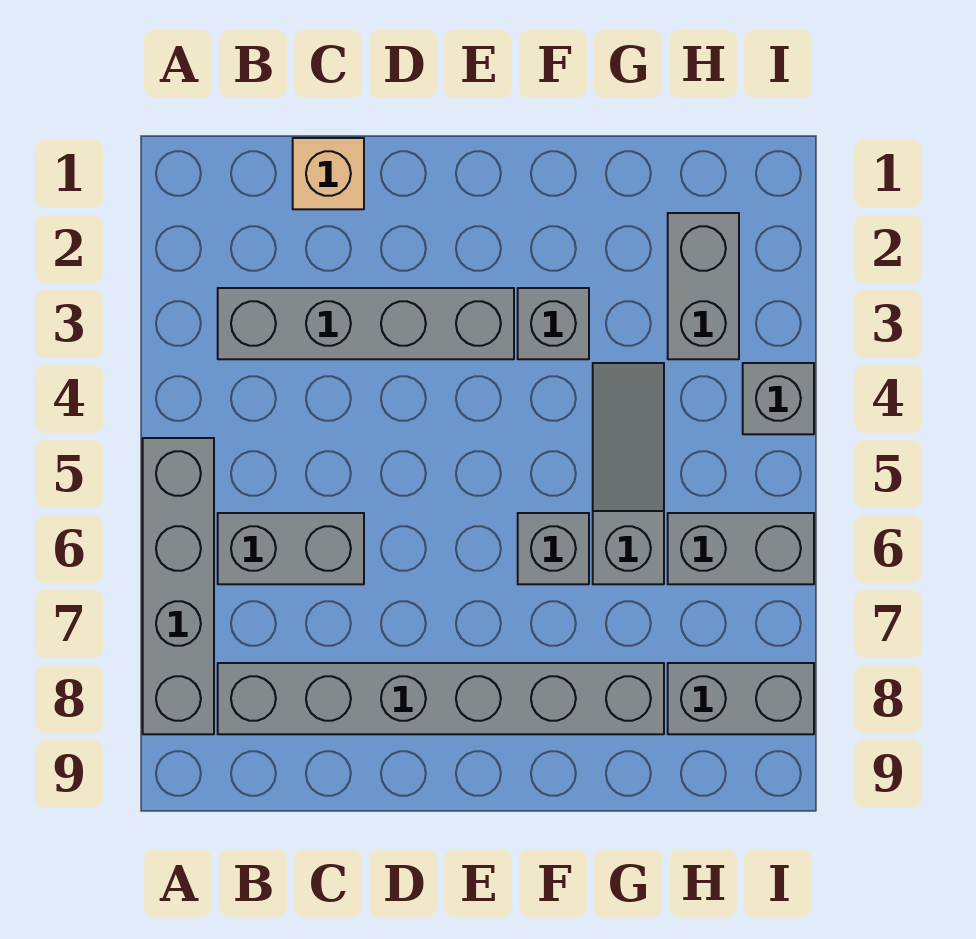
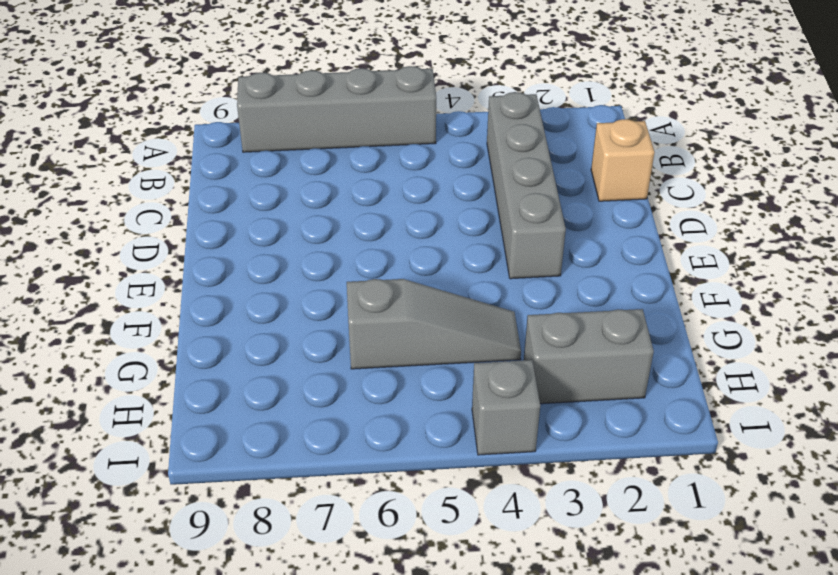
none -> grey brick B6:C6 level 1
none -> grey brick B8:G8 level 1
none -> grey brick F3 level 1

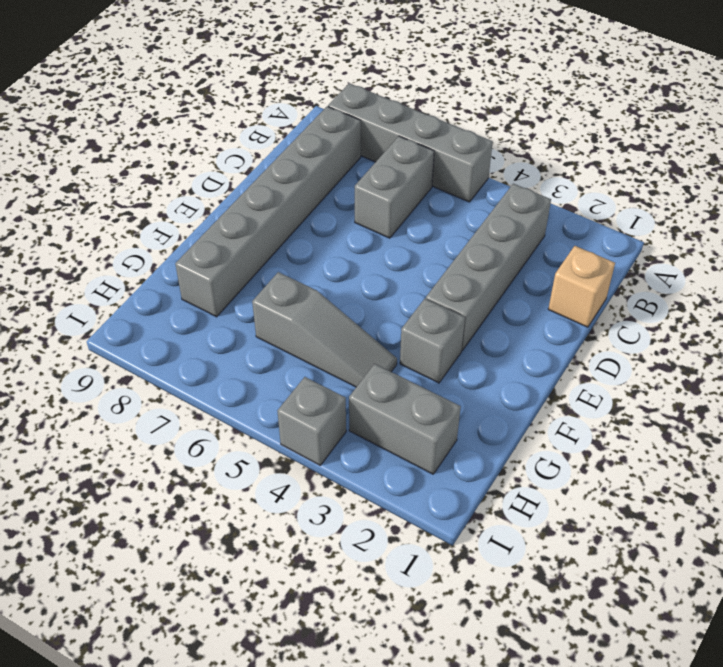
none -> grey brick F6 level 1
none -> grey brick H6:I6 level 1
none -> grey brick H8:I8 level 1

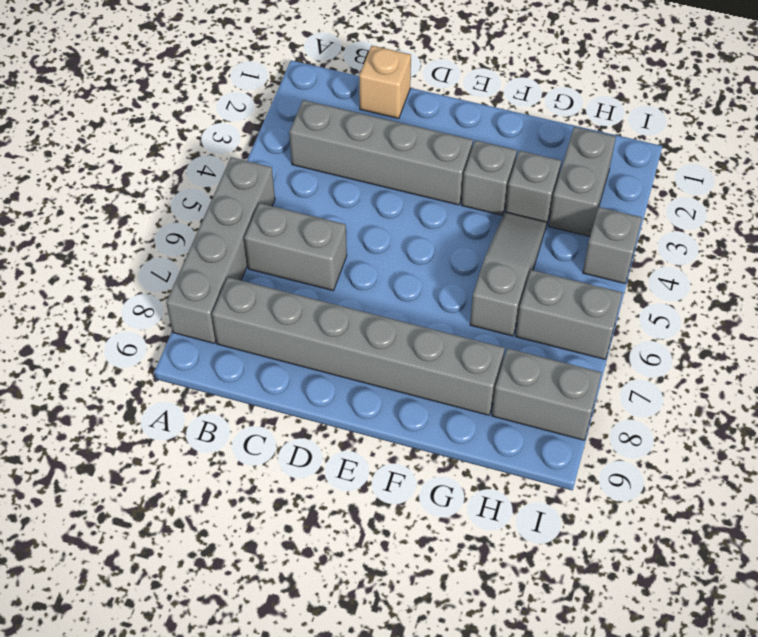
grey brick G3 level 1 -> grey brick F6 level 1

